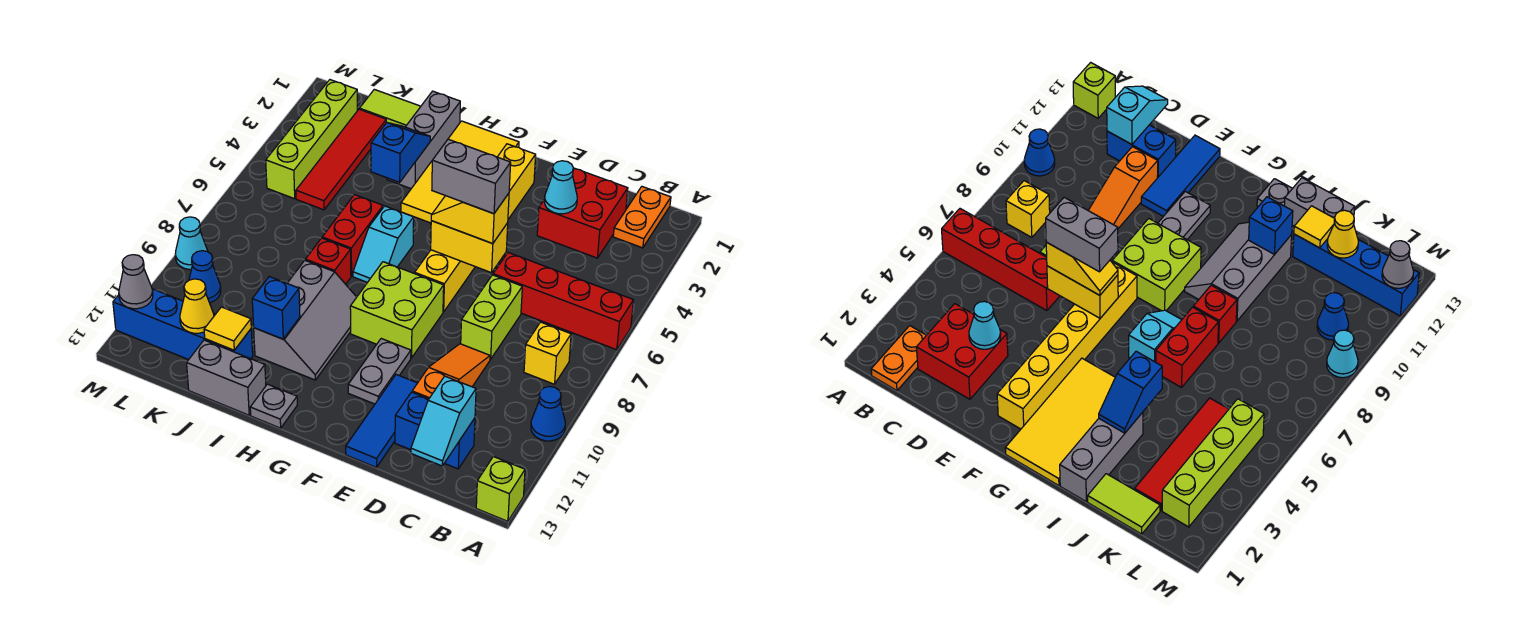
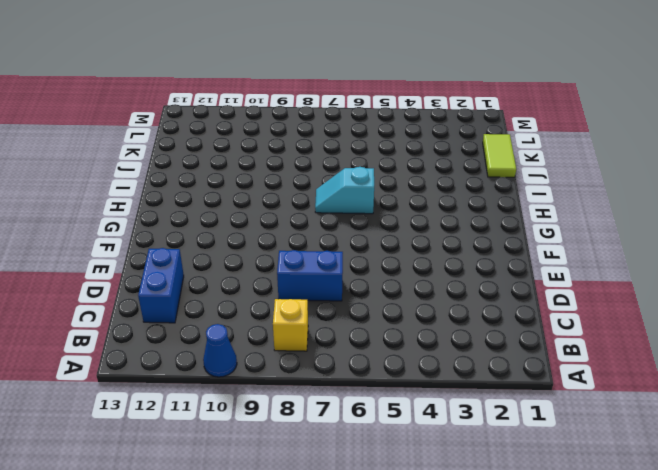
blue brick D7:D8 level 1 -> lime brick D7:D8 level 1
none -> red brick A6:D6 level 1
none -> lime brick A13 level 1
none -> orange plate B1:B2 level 1
none -> red brick C2:D3 level 1

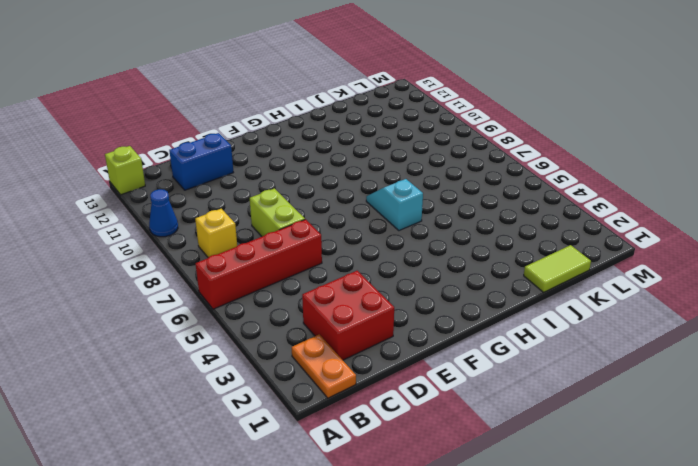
none -> orange slope D9:D11 level 1 top 11
none -> blue tile E11:E13 level 1
none -> yellow brick F2:F7 level 1
none -> lime brick F8:G9 level 1

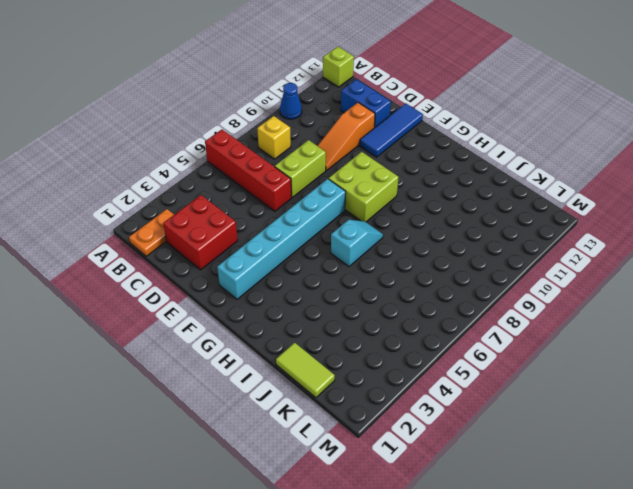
cyan brick F2:F7 level 1 -> yellow brick F2:F7 level 1
none -> grey plate F10:F11 level 1
none -> yellow tile G1:H4 level 1
none -> grey slope H9:I11 level 1 top I
none -> grey plate H13 level 1

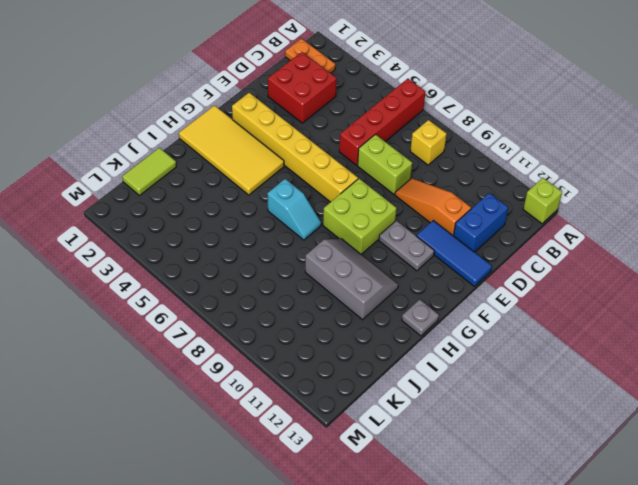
none -> blue cone A10 level 1
none -> grey brick I1:I3 level 1
none -> red brick I6:I7 level 1
none -> red brick I8 level 1

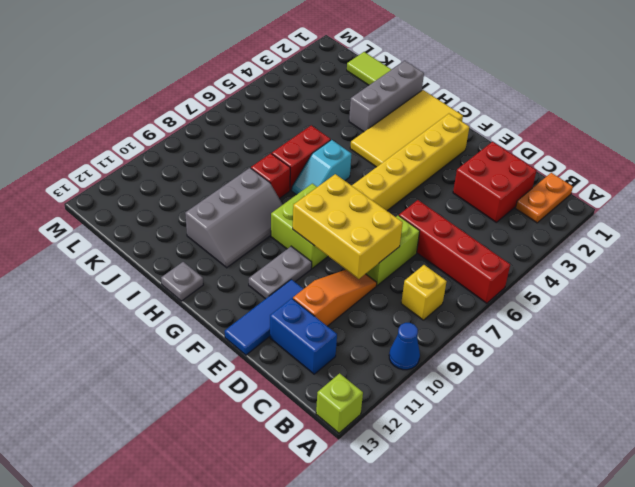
yellow brick D8:F9 level 2 -> none
none -> grey brick I13:J13 level 1
none -> blue brick J12:M12 level 1
none -> red tile K2:K5 level 1
none -> lime brick L2:L5 level 1

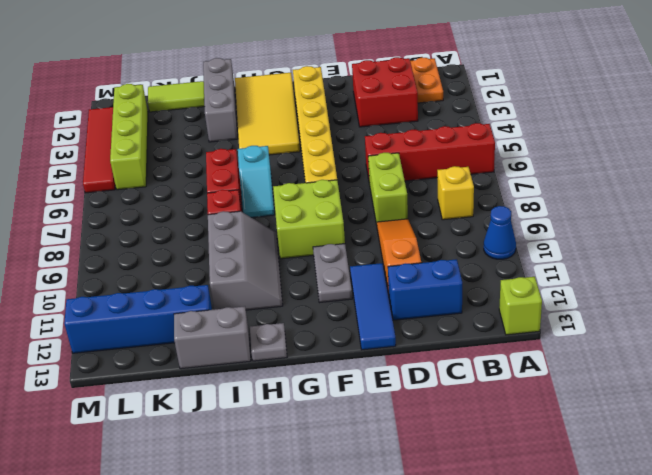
red tile M2:M5 level 1 -> red tile K2:K5 level 1
none -> blue cone L10 level 1
none -> cyan cone M9 level 1
none -> cyan slope C12:C13 level 2 top 12
none -> cyan cone D3 level 2

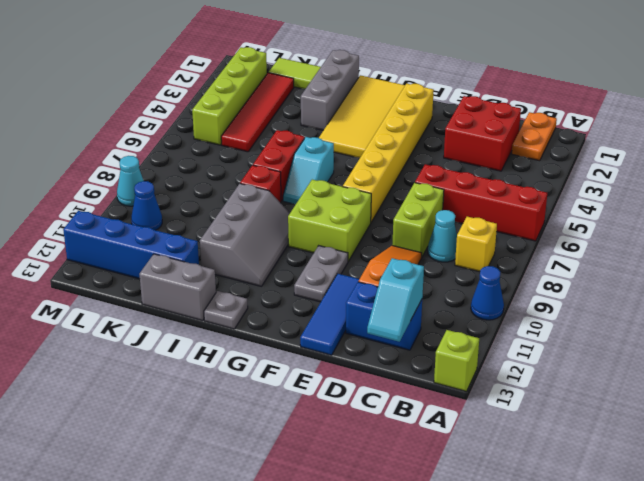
cyan cone C8 level 1 -> cyan cone D3 level 2
none -> yellow brick E6:F6 level 2
none -> blue slope I3:I4 level 2 top 4
none -> blue brick I11 level 2
none -> yellow tile J12 level 2

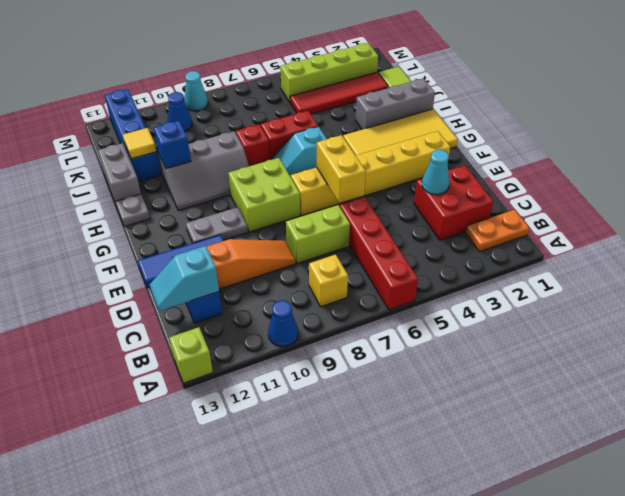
none -> blue slope I3:I4 level 2 top 4
none -> yellow cone K12 level 2
none -> grey cone M12 level 2
none -> yellow slope E6:F6 level 3 top E

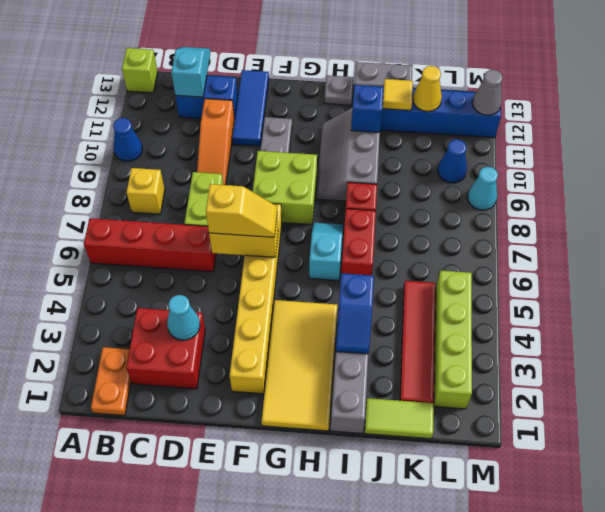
none -> grey brick E6:F6 level 4

